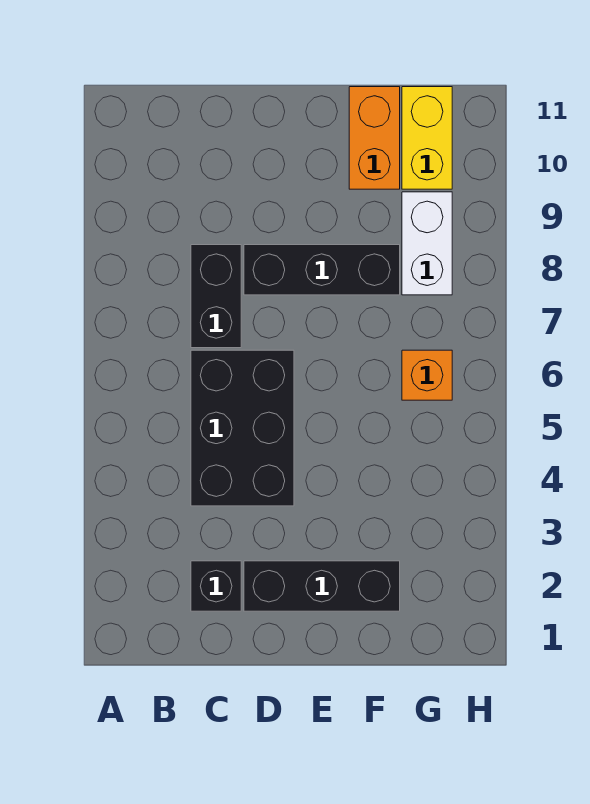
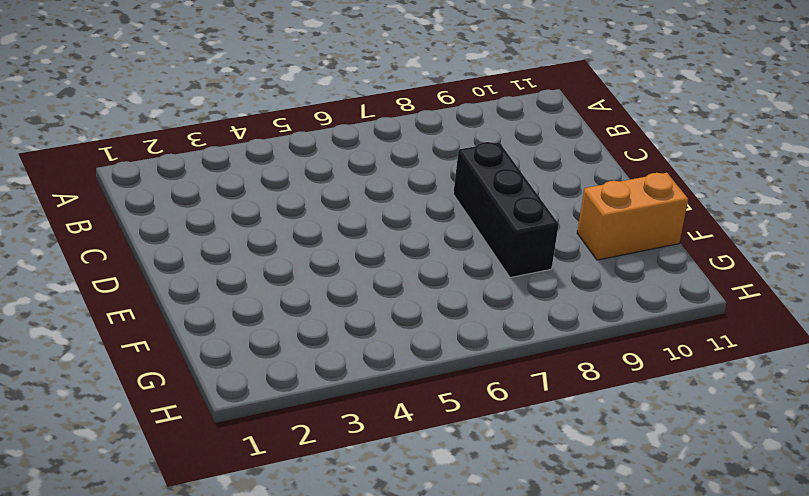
none -> black brick C2 level 1
none -> black brick C4:D6 level 1

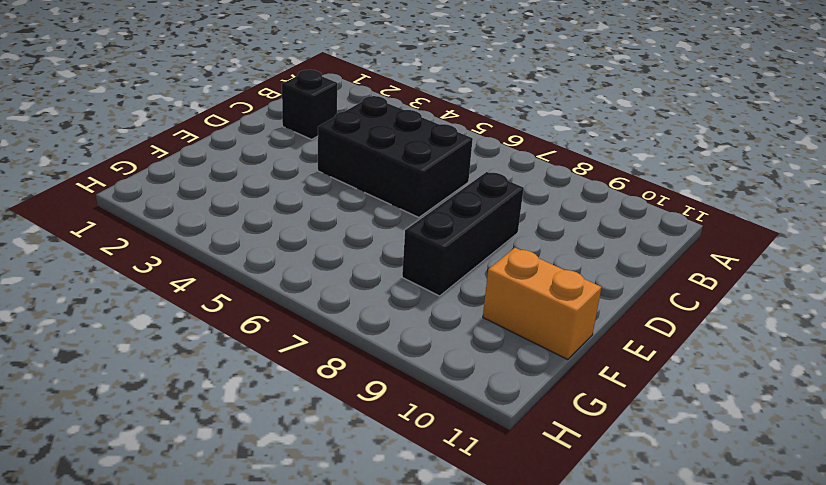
none -> black brick C7:C8 level 1
none -> black brick D2:F2 level 1

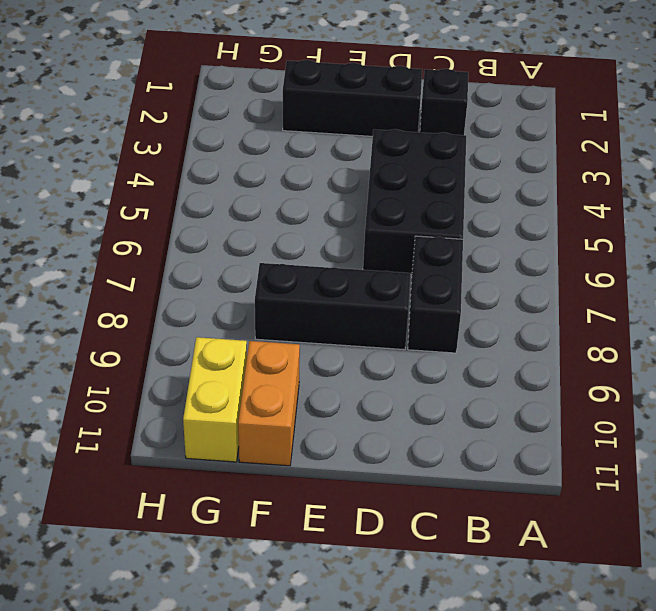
none -> orange brick G6 level 1
none -> white brick G8:G9 level 1

